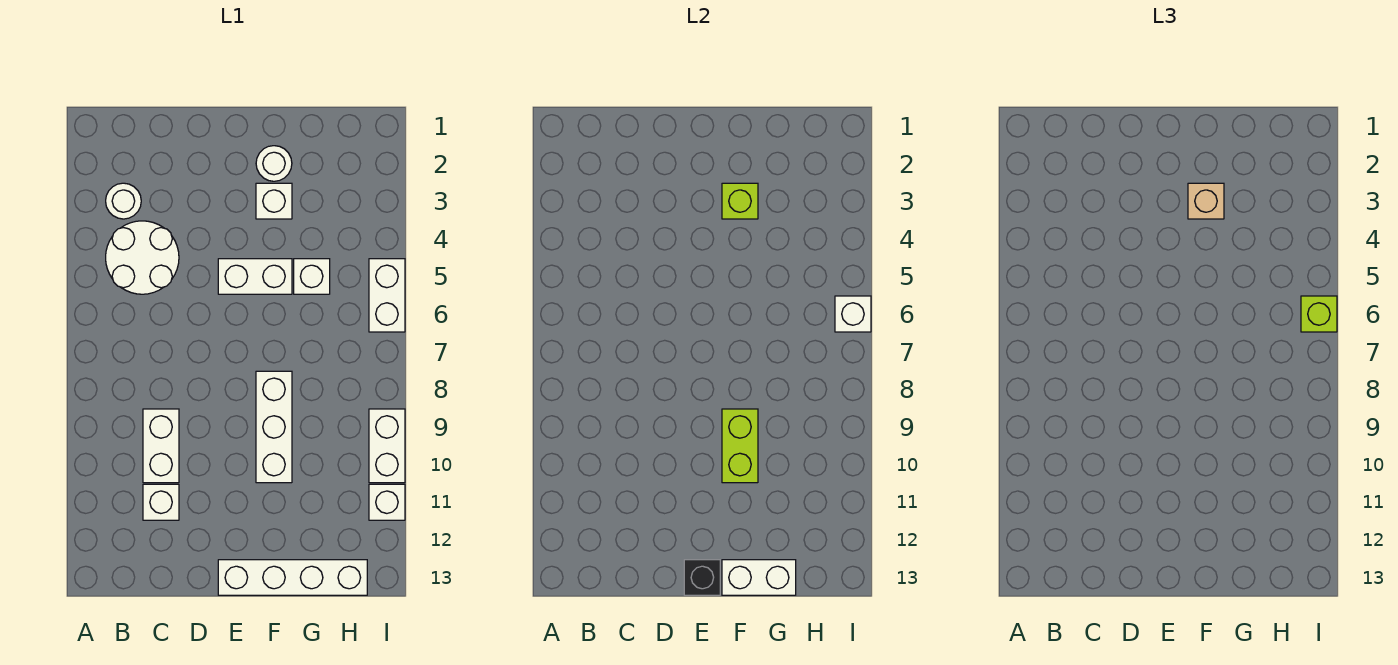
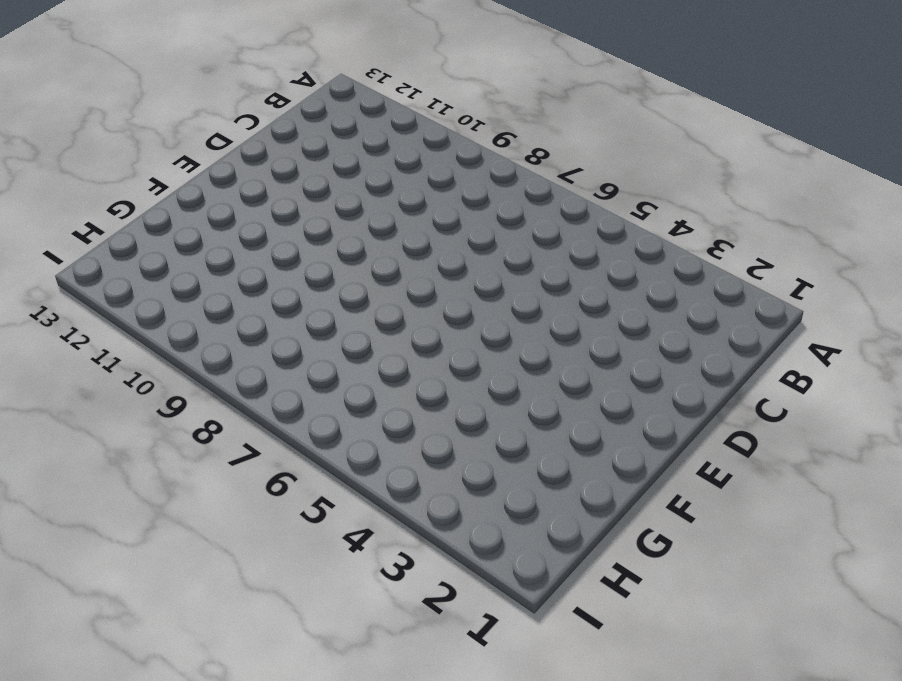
none -> white round brick B3 level 1
none -> white round brick B4:C5 level 1
none -> white brick C9:C10 level 1

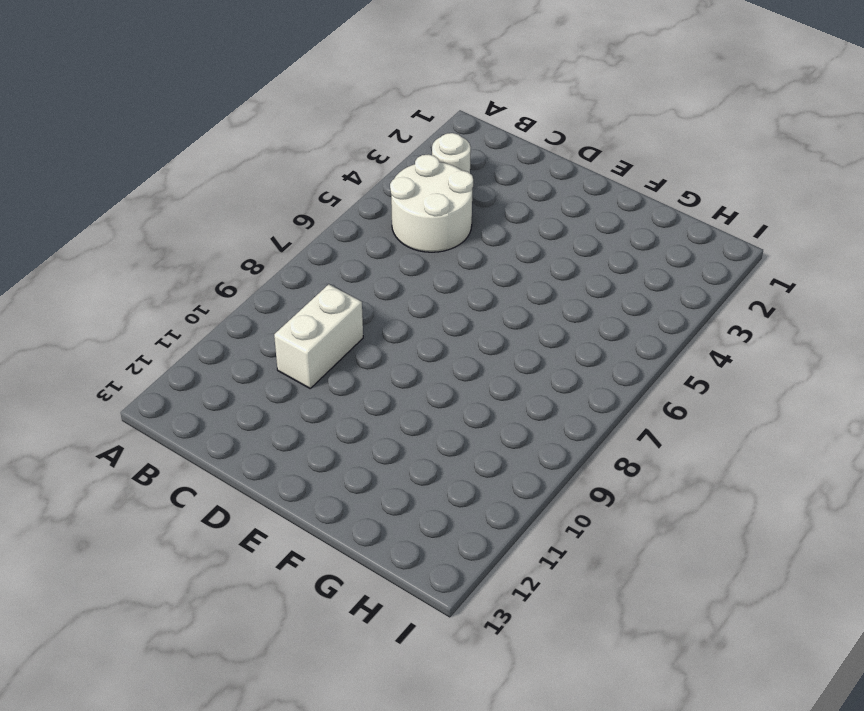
none -> white brick C11 level 1
none -> white brick E5:F5 level 1
none -> white brick E13:H13 level 1

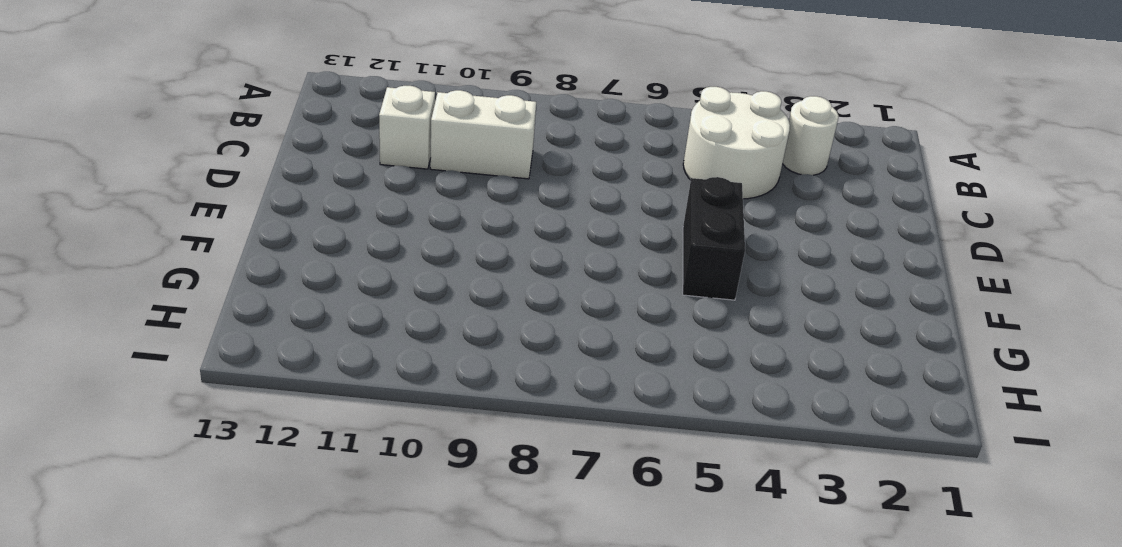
black brick E5:F5 level 1 -> white brick E5:F5 level 1
none -> white brick E13:H13 level 1
none -> white round brick F2 level 1
none -> white brick F3 level 1

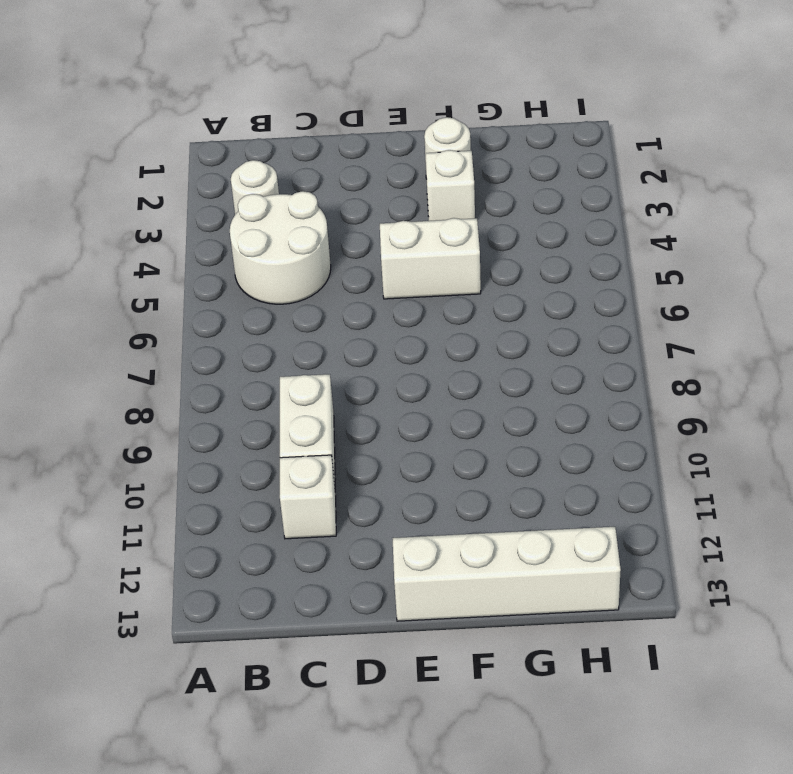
none -> white brick F8:F10 level 1
none -> white brick G5 level 1
none -> white brick I5:I6 level 1

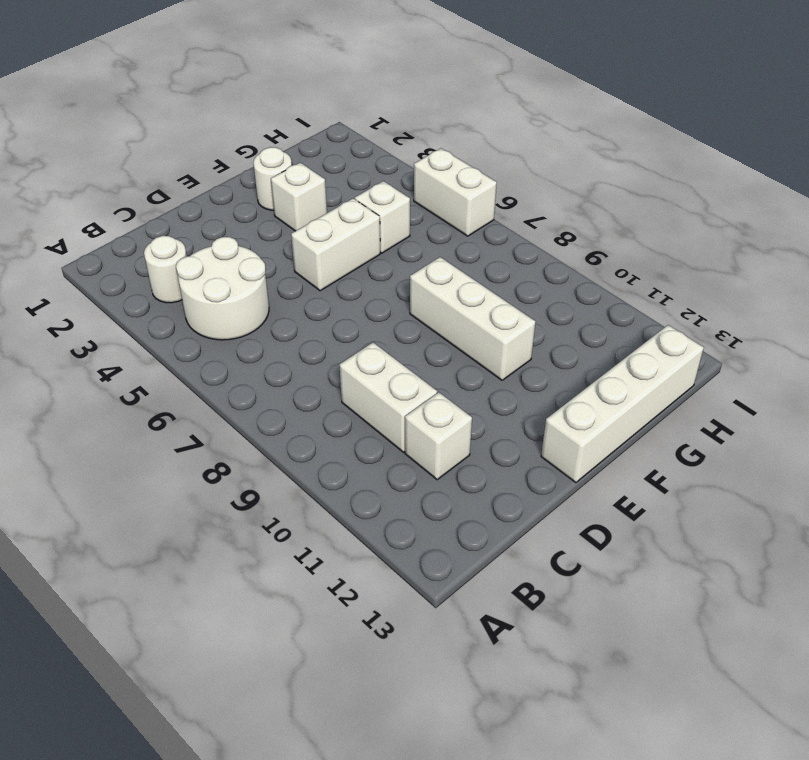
none -> white brick I9:I10 level 1
none -> white brick I11 level 1
none -> black brick E13 level 2

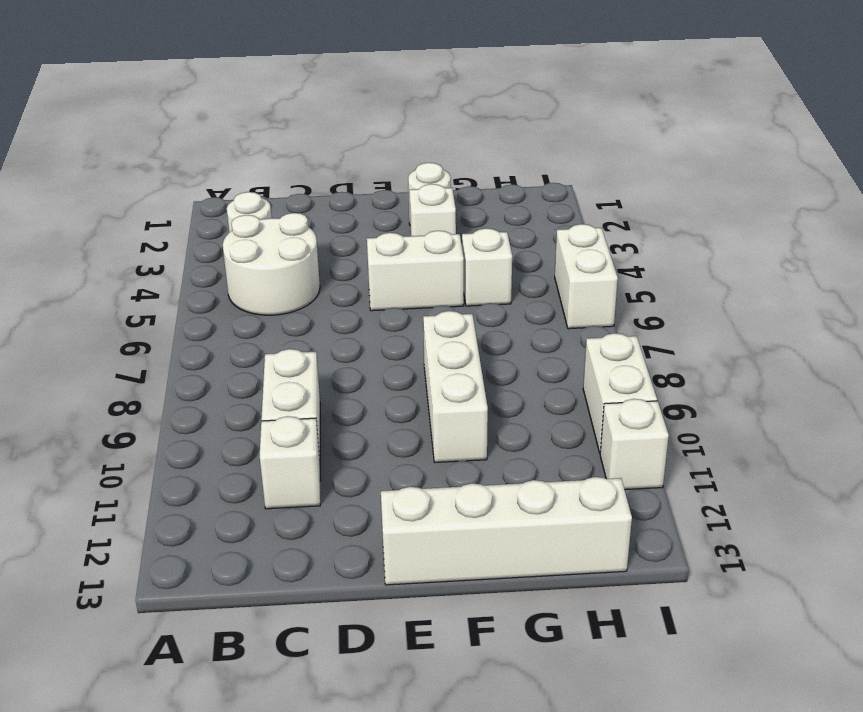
none -> black brick E13 level 2
none -> lime brick F3 level 2
none -> lime brick F9:F10 level 2

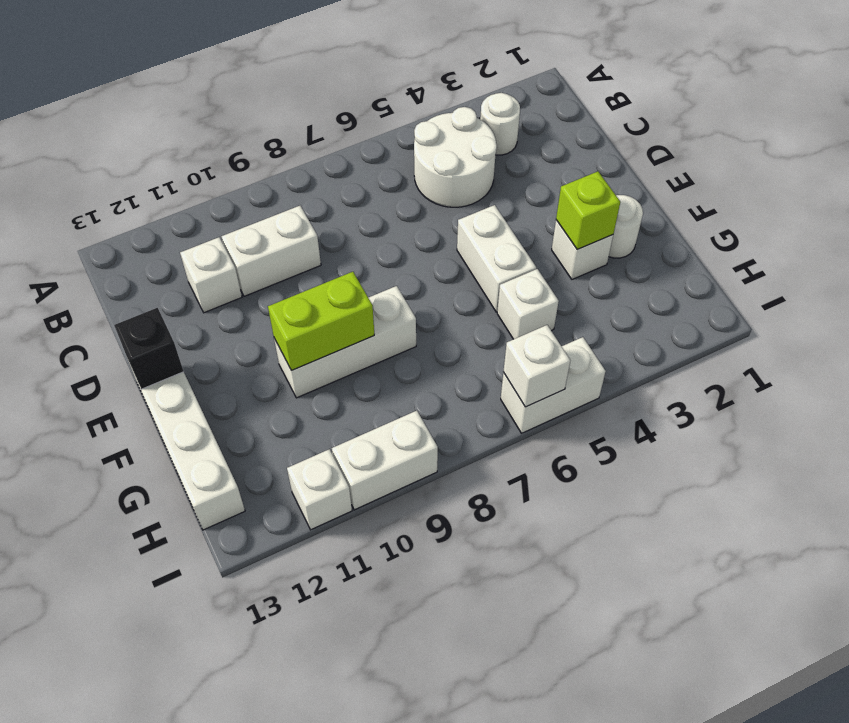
none -> white brick F13:G13 level 2
none -> tan brick F3 level 3
none -> lime brick I6 level 3

